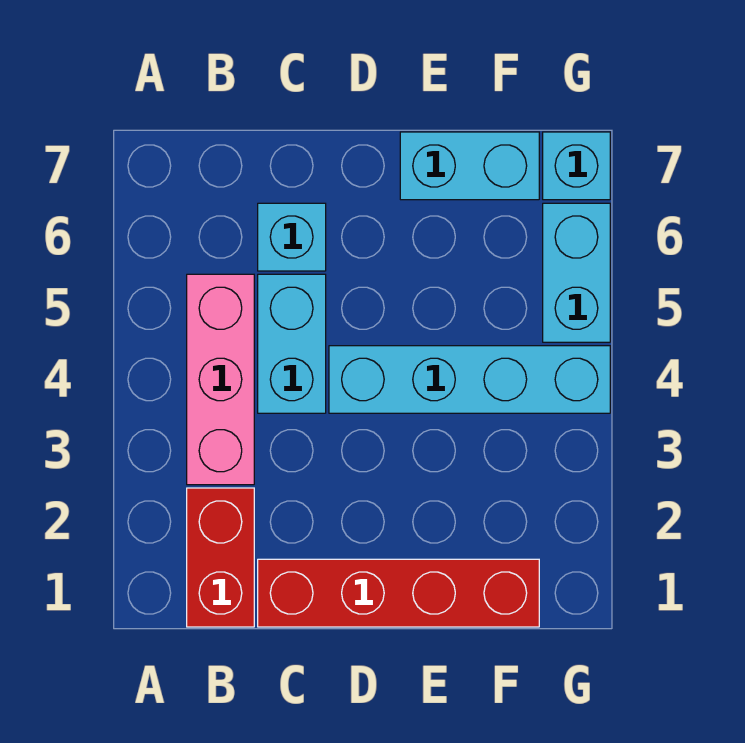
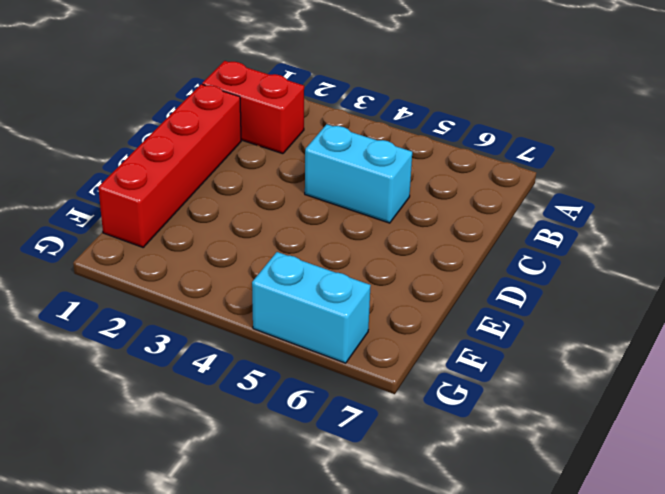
none -> pink brick B3:B5 level 1
none -> cyan brick C6 level 1

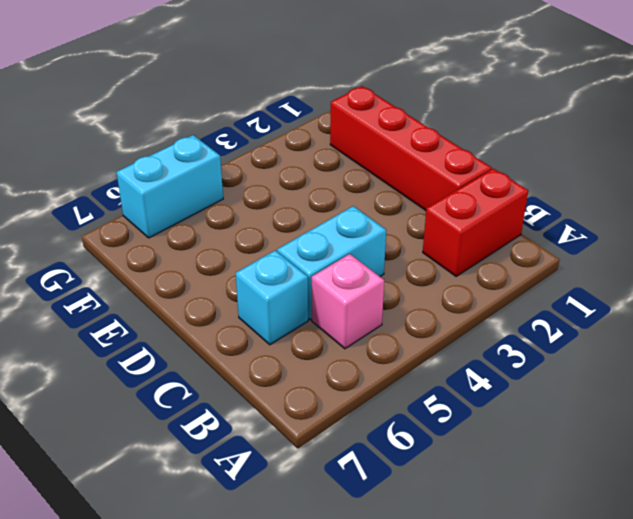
pink brick B5 level 1 -> pink brick B3:B5 level 1
none -> cyan brick D4:G4 level 1
none -> cyan brick E7:F7 level 1

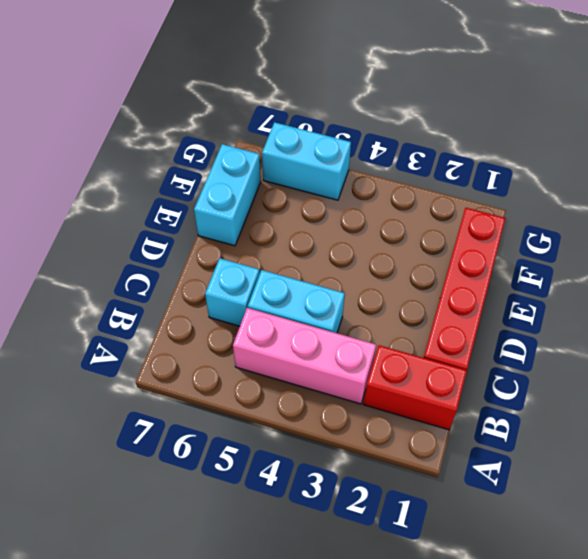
none -> cyan brick D4:G4 level 1
none -> cyan brick G7 level 1

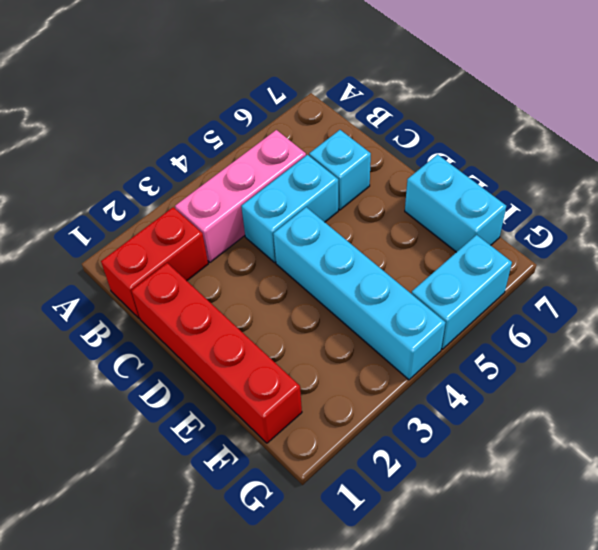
none -> cyan brick G7 level 1

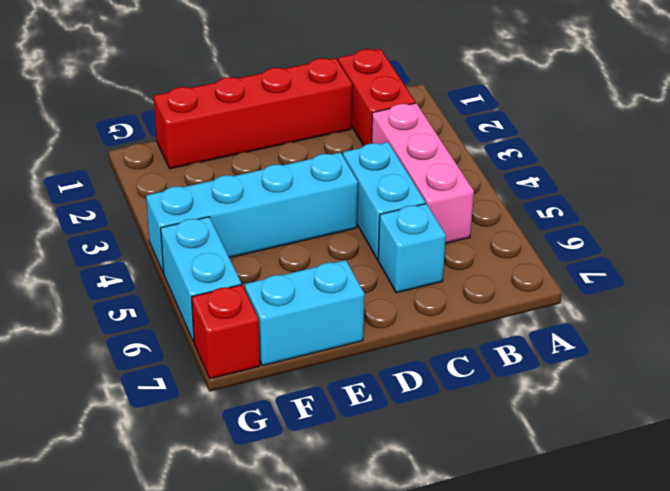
red brick G7 level 1 -> cyan brick G7 level 1

